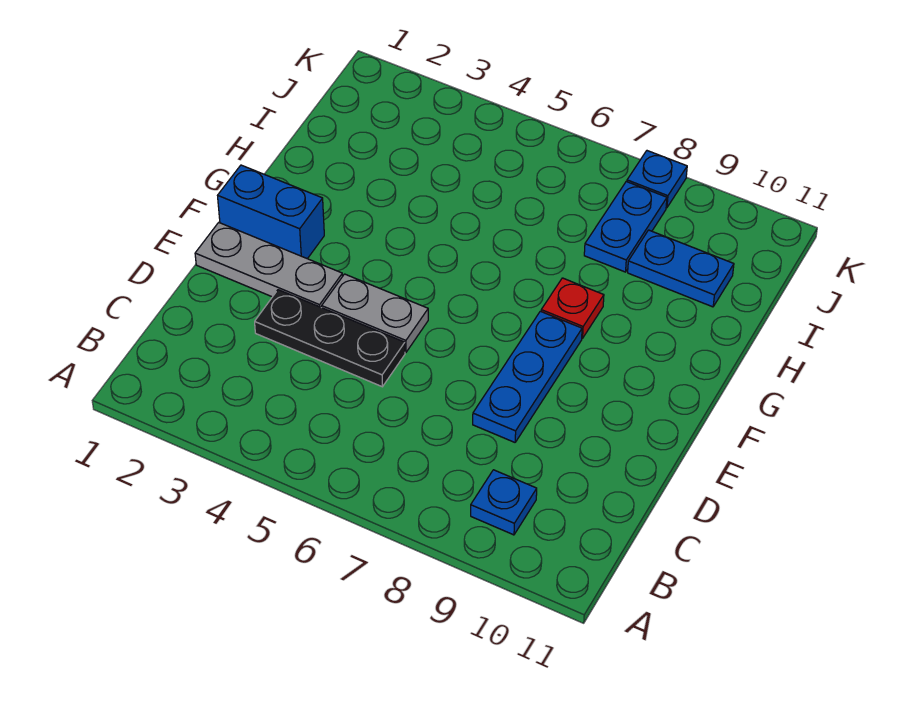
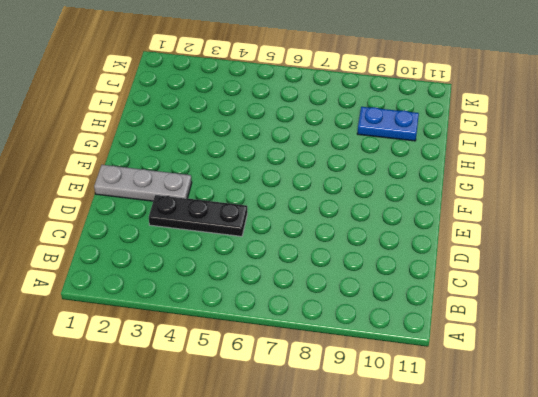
none -> blue plate B9 level 1
none -> blue plate D8:F8 level 1

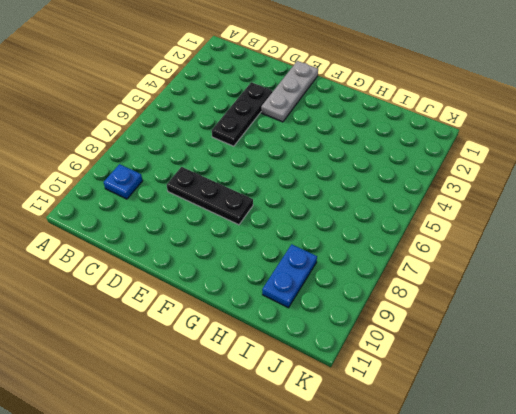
black plate D8:F8 level 1 -> blue plate D8:F8 level 1
none -> grey plate E4:E5 level 1
none -> blue brick F1:F2 level 1

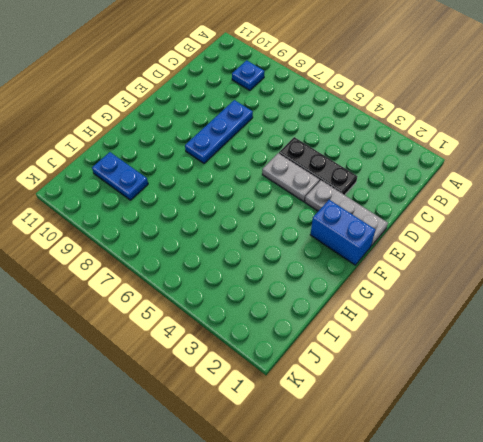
none -> red plate G8 level 1
none -> blue plate I8:J8 level 1

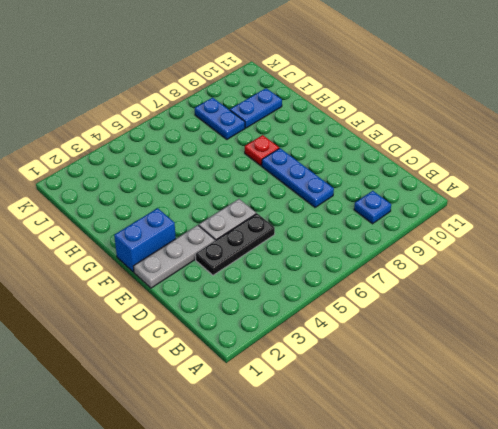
none -> blue plate K8 level 1

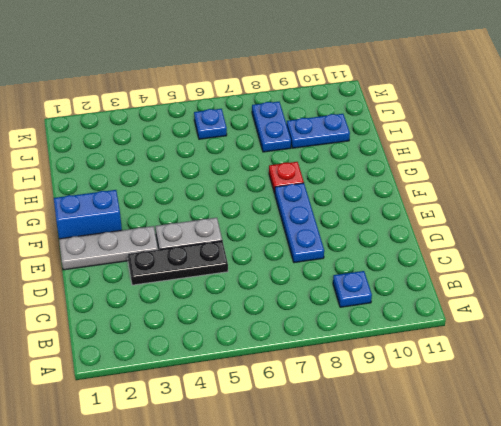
blue plate J6 level 1 -> blue plate K8 level 1

